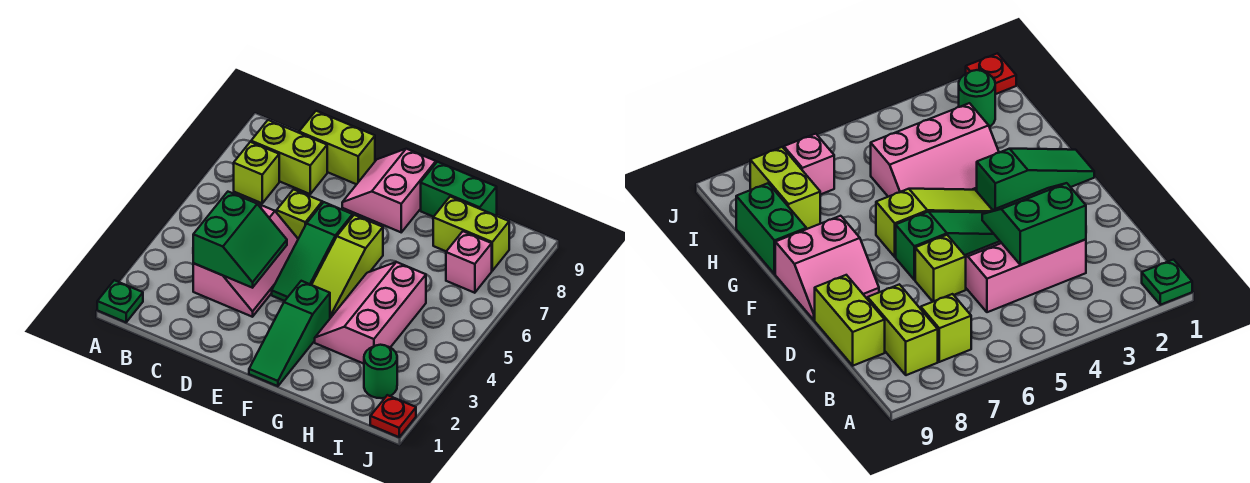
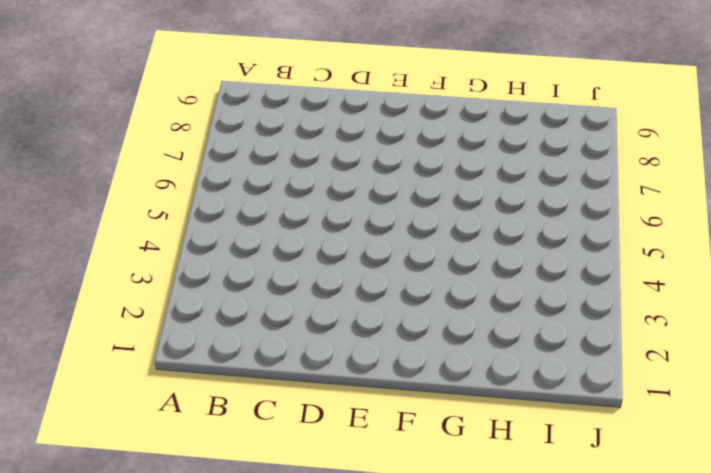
none -> green plate A1 level 1
none -> lime brick B7 level 1
none -> lime brick B8:C8 level 1

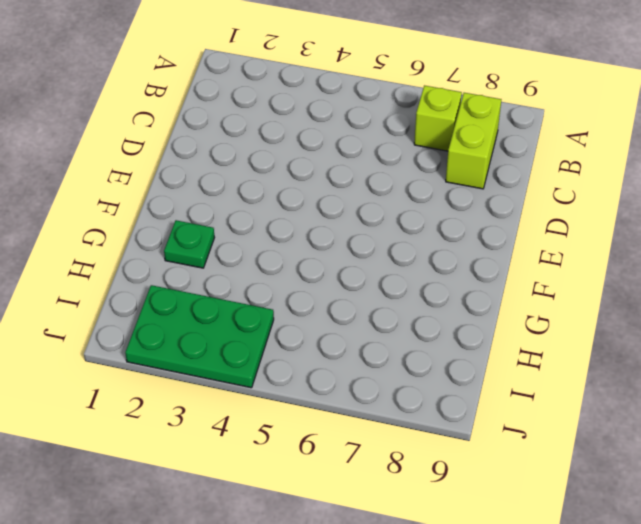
green plate G2 level 1 -> green plate A1 level 1
green plate I2:J4 level 1 -> green round brick I2 level 1
none -> pink slope C3:D5 level 1 top C
none -> lime brick C9:D9 level 1
none -> lime brick D6 level 1

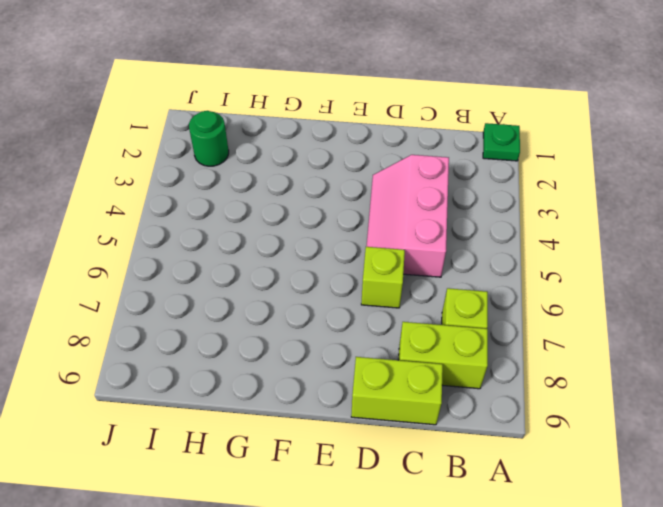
none -> green slope E4:E6 level 1 top 6
none -> pink slope E8:F9 level 1 top F
none -> green slope F1:F3 level 1 top 3

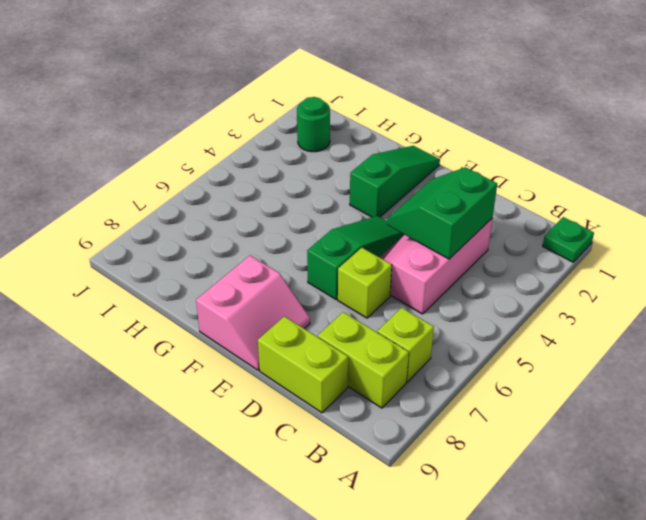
none -> lime slope F4:F6 level 1 top 6
none -> pink slope G3:H5 level 1 top H
none -> green brick G9:H9 level 1

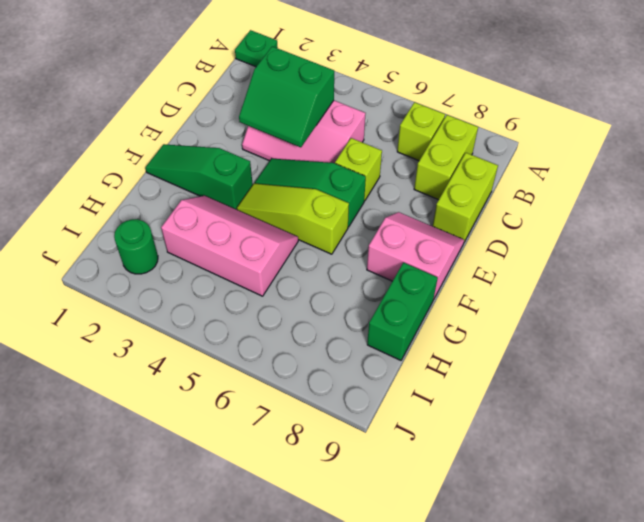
none -> lime brick H8:I8 level 1
none -> pink brick I7 level 1
none -> red plate J1 level 1

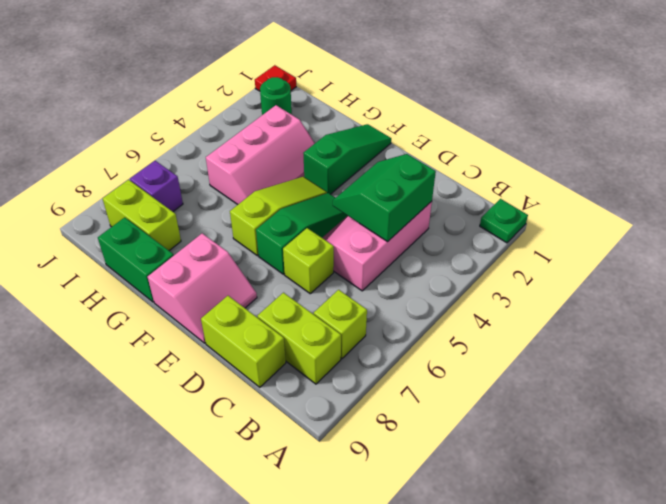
purple brick I7 level 1 -> pink brick I7 level 1

